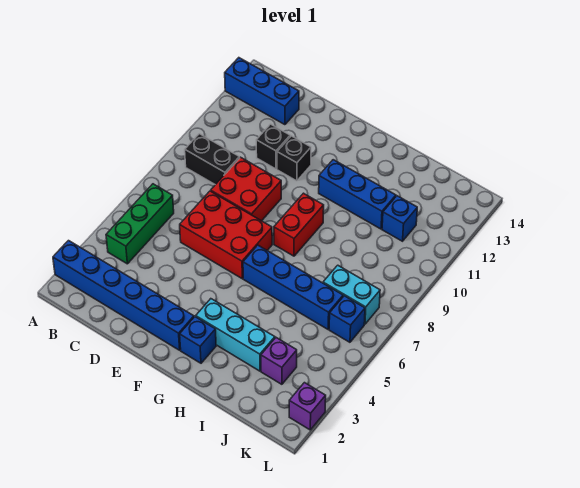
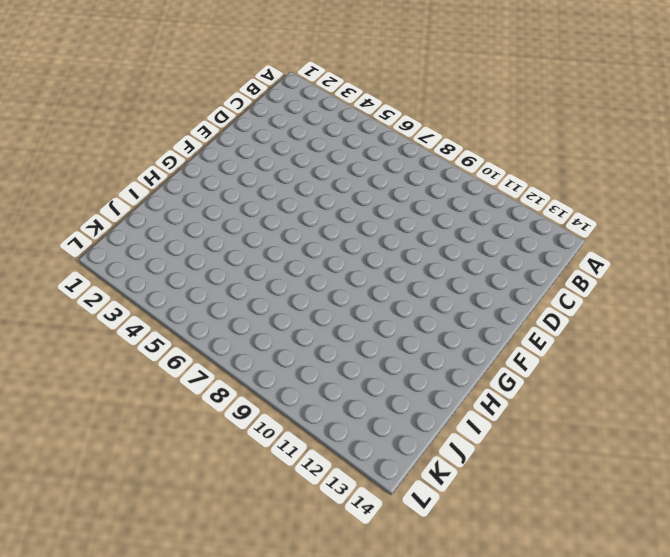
none -> blue brick A2:F2 level 1
none -> blue brick A13:C13 level 1
none -> green brick B4:B6 level 1

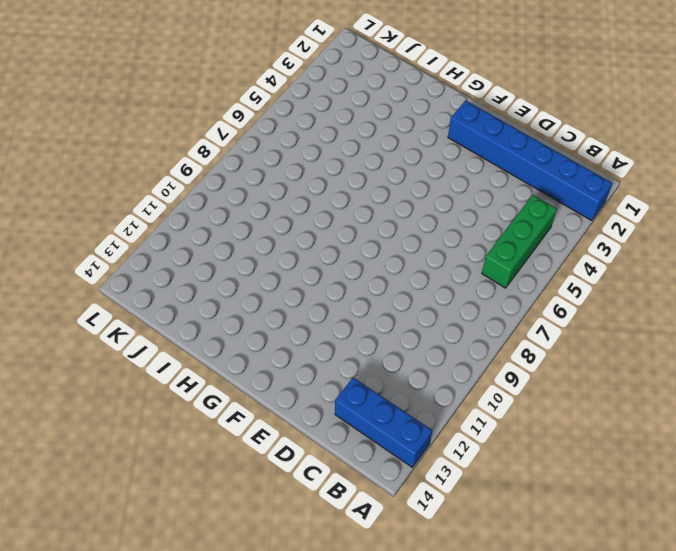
none -> black brick B9:C9 level 1
none -> red brick D6:F7 level 1
none -> red brick D8:E9 level 1

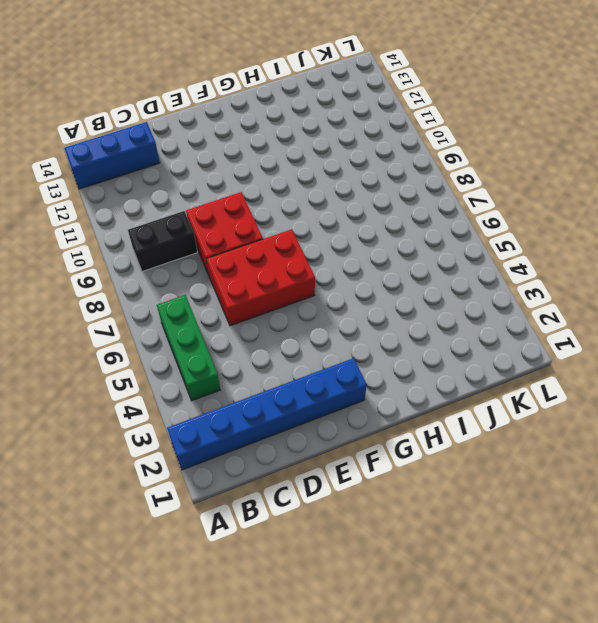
none -> black brick D11 level 1
none -> black brick E11 level 1
none -> blue brick G2 level 1

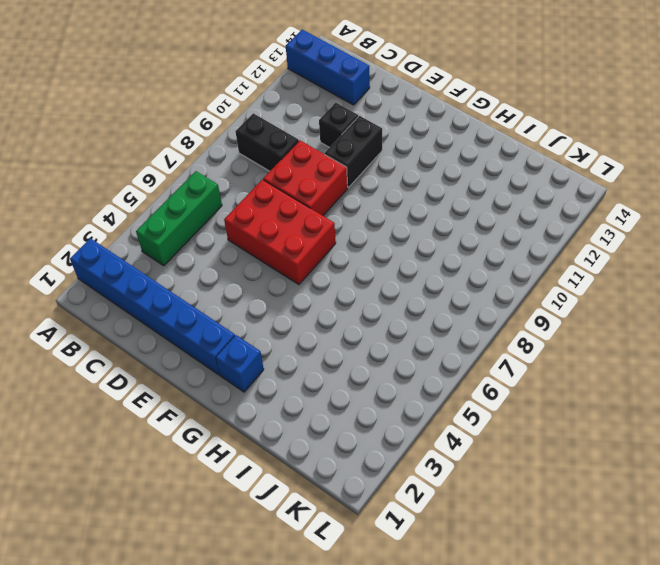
black brick E10:E11 level 1 -> black brick E11 level 1
none -> cyan brick G3:I3 level 1
none -> blue brick G6:J6 level 1
none -> red brick G8:G9 level 1

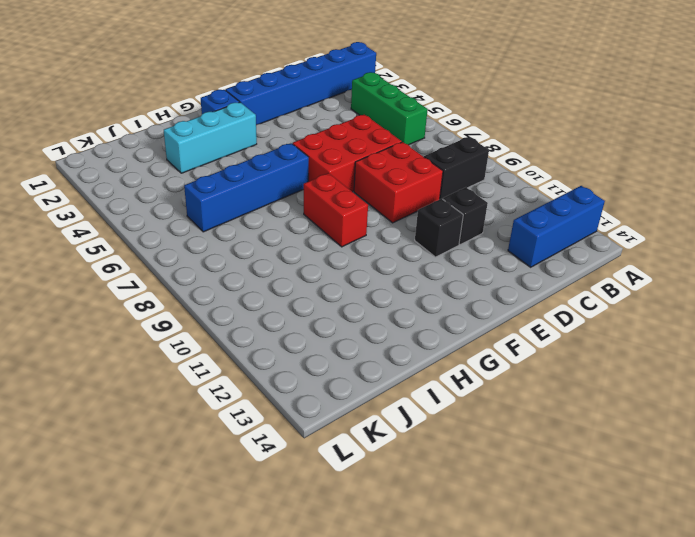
none -> blue brick G11:I11 level 1
none -> purple brick J3 level 1
none -> cyan brick J7:K7 level 1

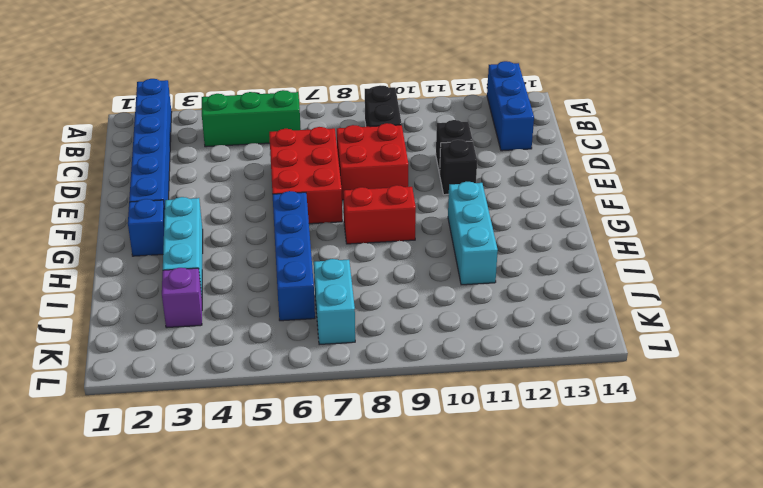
cyan brick G11:I11 level 1 -> blue brick G11:I11 level 1
none -> blue brick J11 level 1
none -> blue brick K6 level 1
none -> purple brick L2 level 1

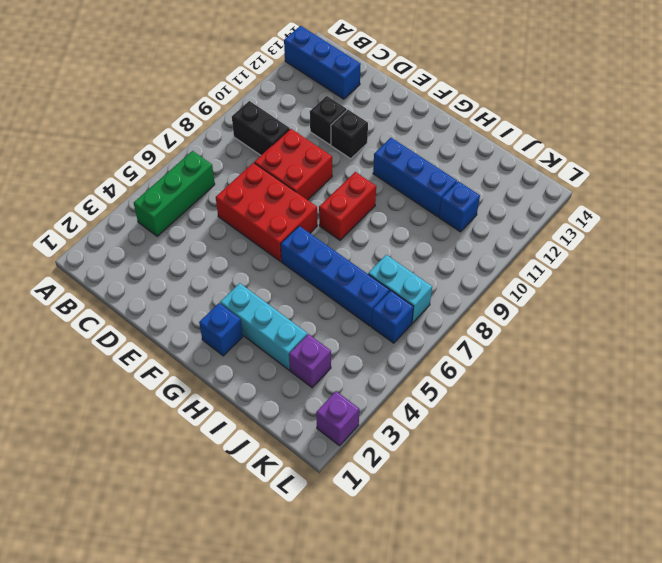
none -> blue brick A2:F2 level 1

